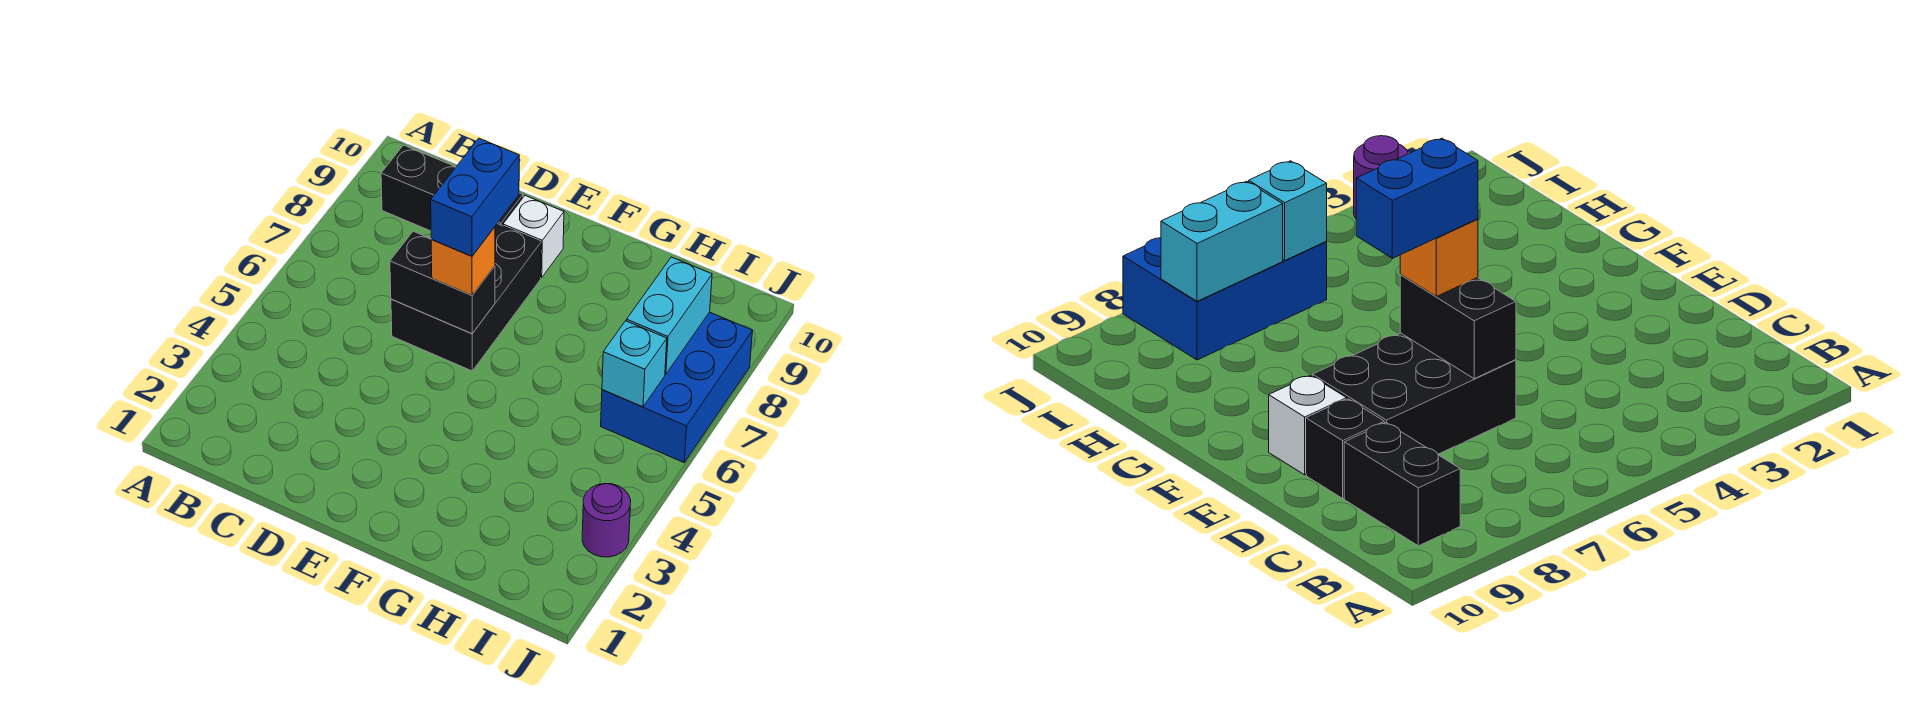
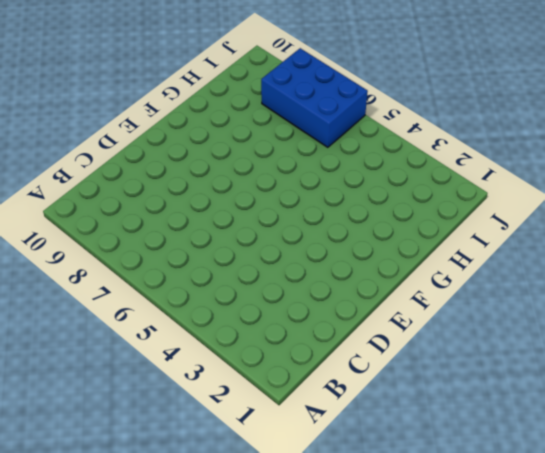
none -> black brick B9:C9 level 1
none -> black brick D6:E8 level 1

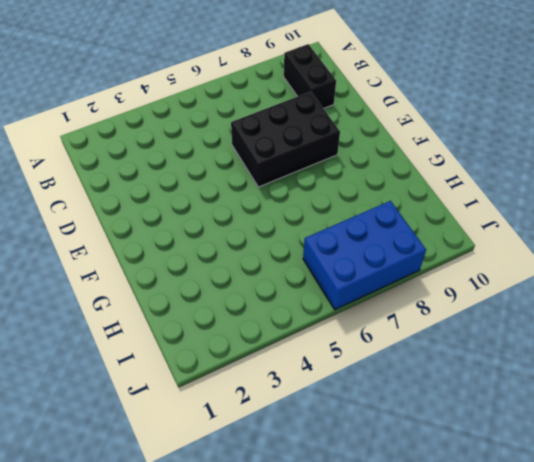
none -> black brick D9 level 1
none -> white brick E9 level 1

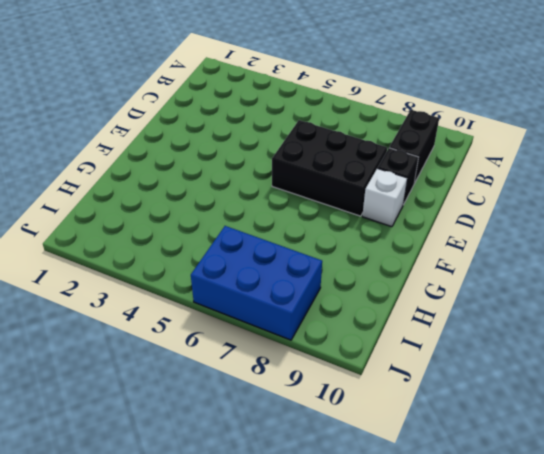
none -> purple round brick J3 level 1
none -> black brick D6:E6 level 2

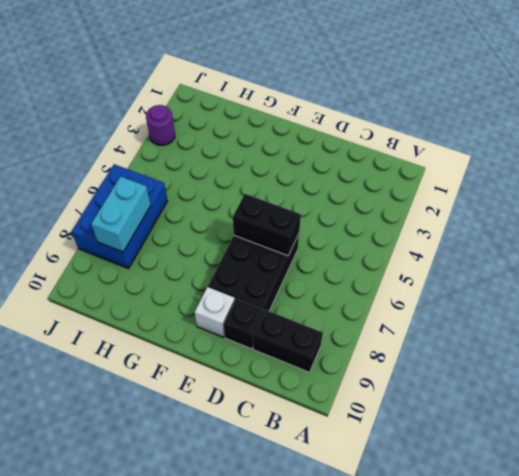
none -> cyan brick I6 level 2
none -> orange brick E6 level 3

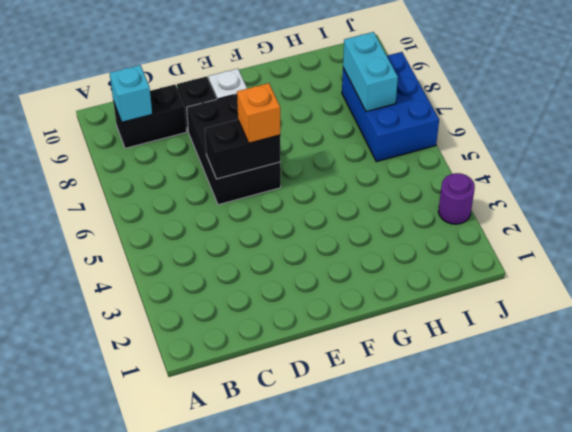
cyan brick B9 level 2 -> cyan brick I6 level 2
none -> blue brick E6:E7 level 4

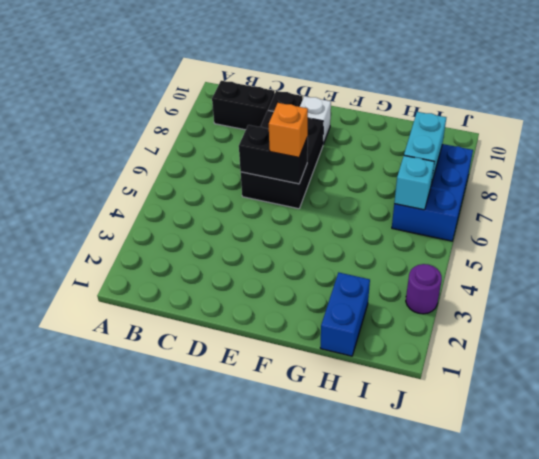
blue brick H1:H2 level 1 -> blue brick E6:E7 level 4

